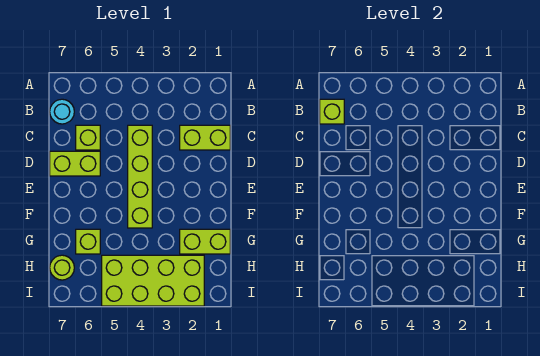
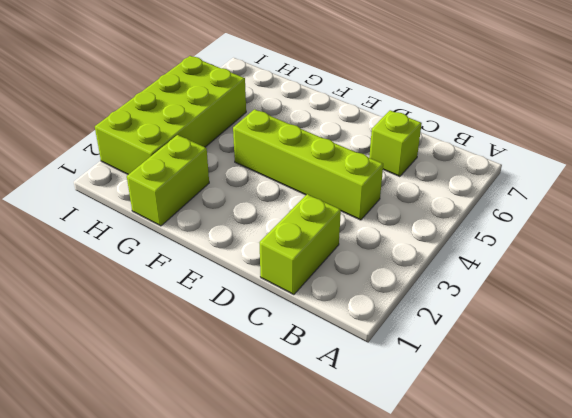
none -> cyan round brick B7 level 1
none -> lime brick D6:D7 level 1

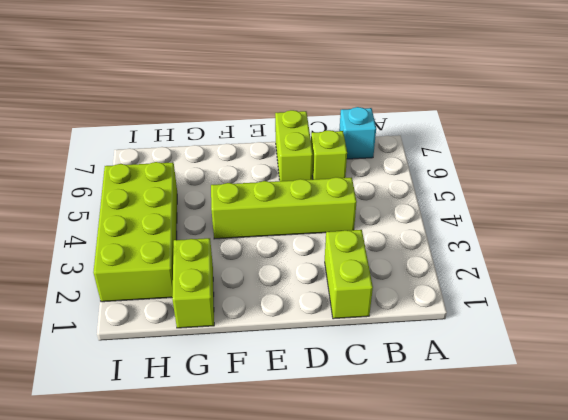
cyan brick B7 level 1 -> cyan round brick B7 level 1
none -> lime brick G6 level 1
none -> lime round brick H7 level 1

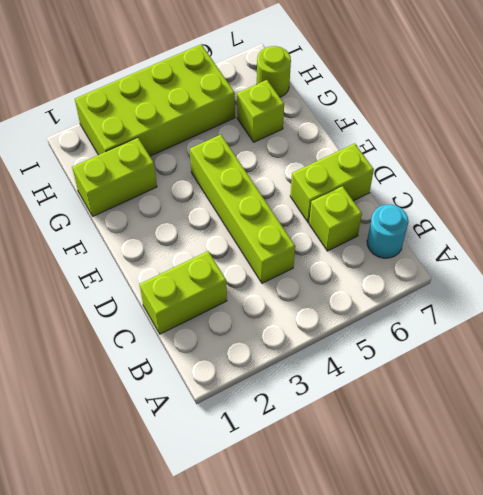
none -> lime brick B7 level 2

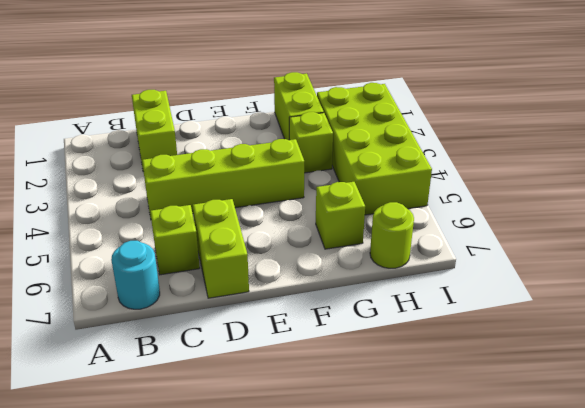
lime brick G3 level 1 -> lime brick B7 level 2

